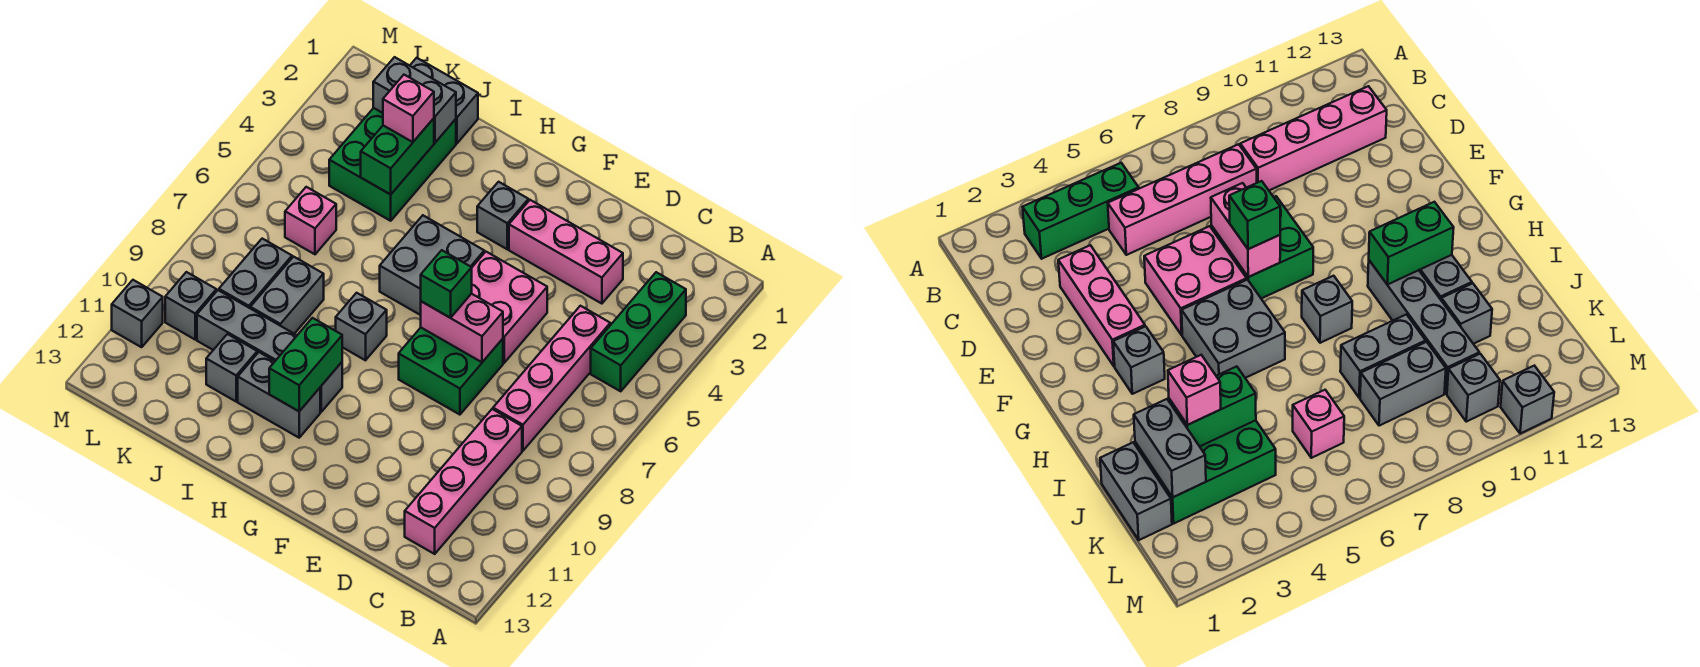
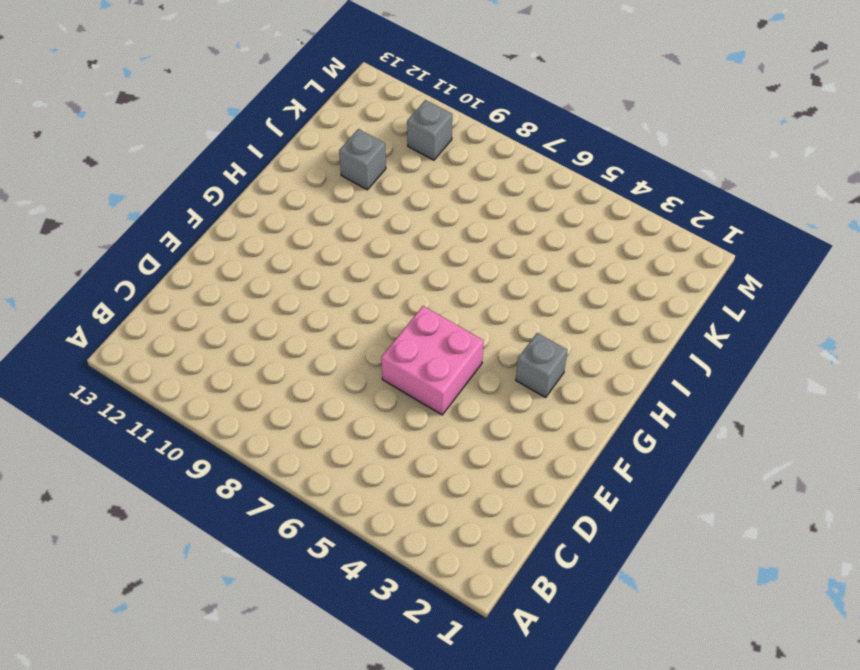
none -> green brick B3:B5 level 1
none -> pink brick C5:C8 level 1
none -> pink brick C9:C12 level 1

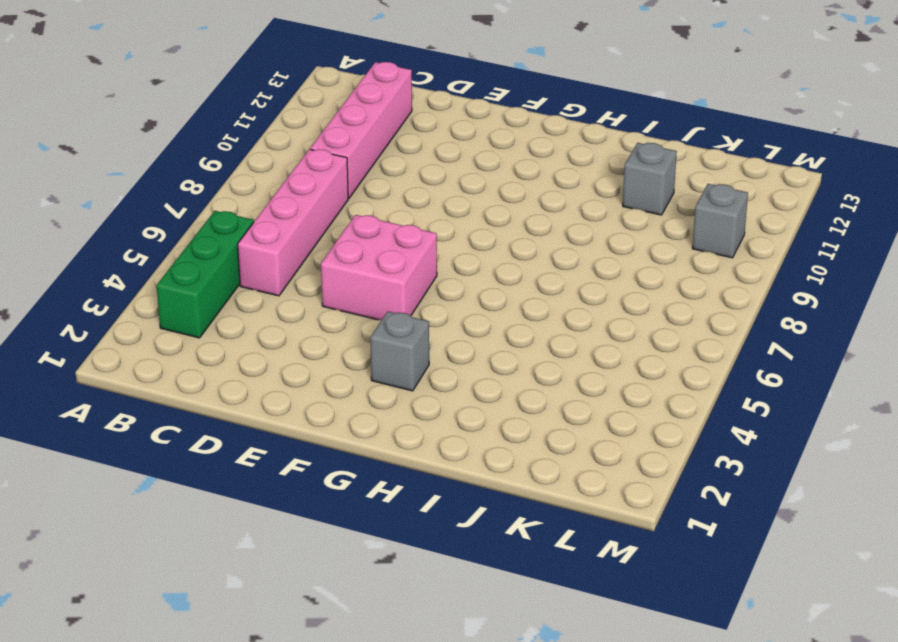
none -> pink brick D3:F3 level 1
none -> green brick E7:F8 level 1
none -> grey brick G5:H6 level 1

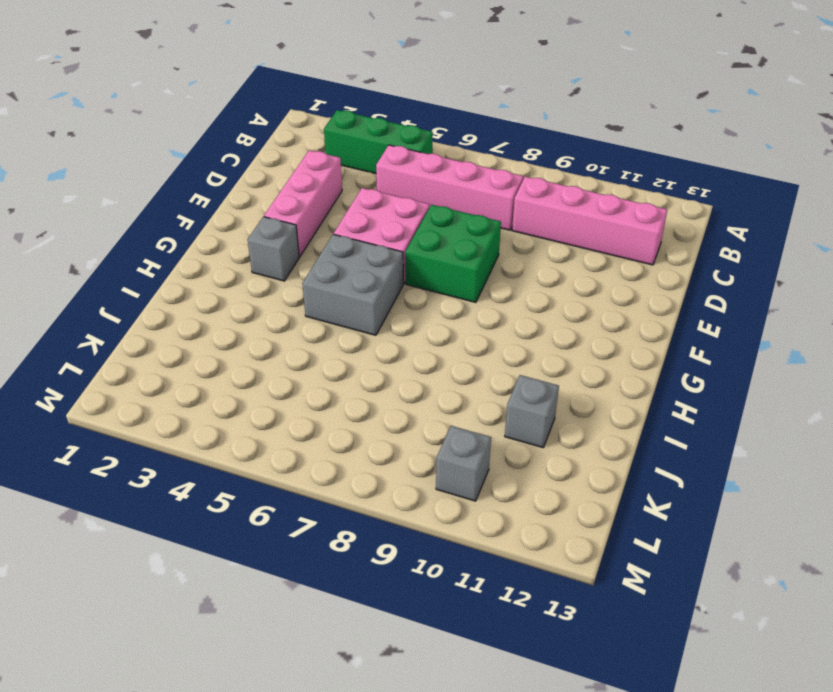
none -> grey brick H8 level 1
none -> grey brick H10:K10 level 1
none -> grey brick H11:I11 level 1

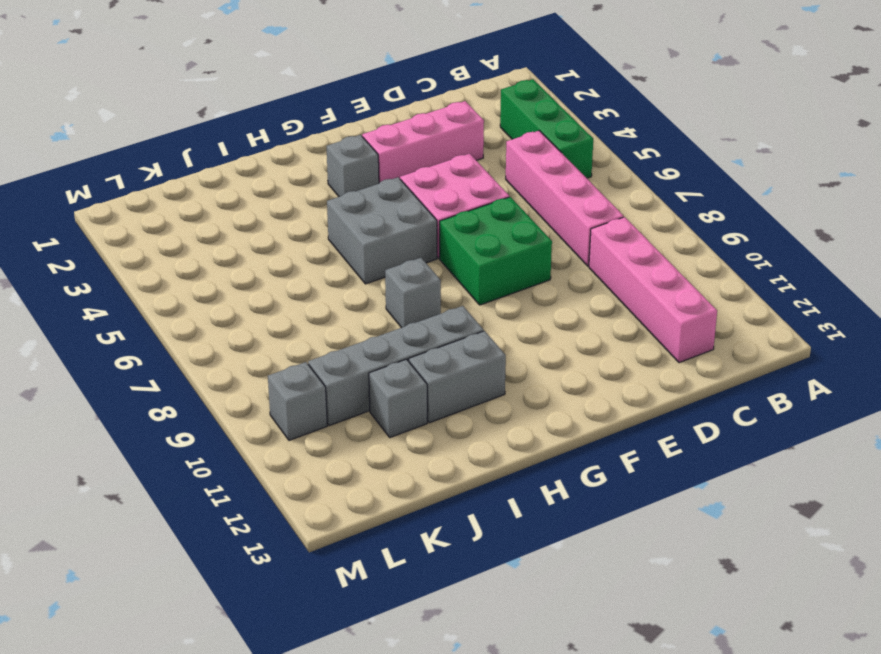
none -> grey brick J1:K1 level 1
none -> green brick J2:K4 level 1
none -> grey brick J8:J9 level 1

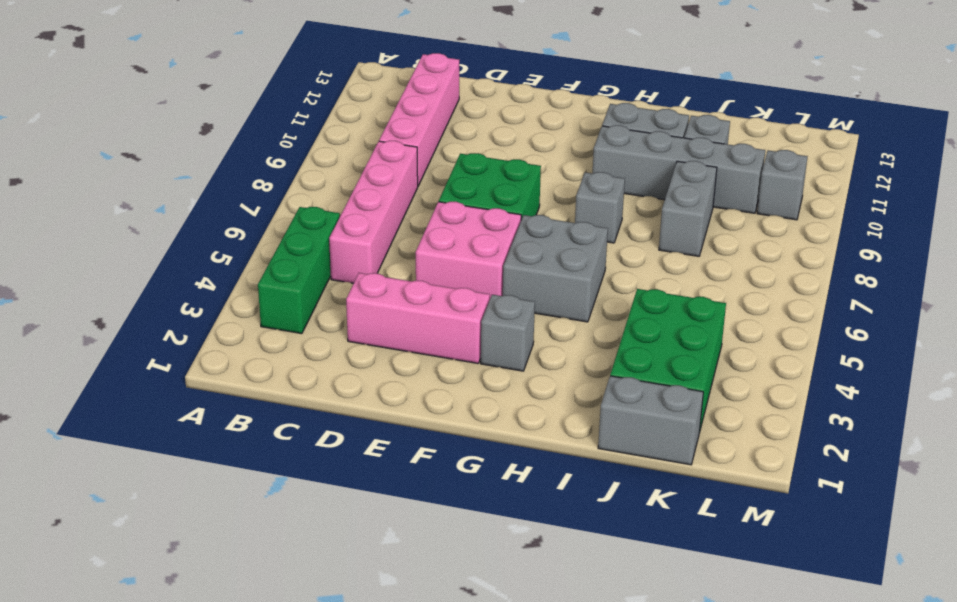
none -> pink brick K6 level 1
none -> grey brick K8:K9 level 1
none -> grey brick M11 level 1

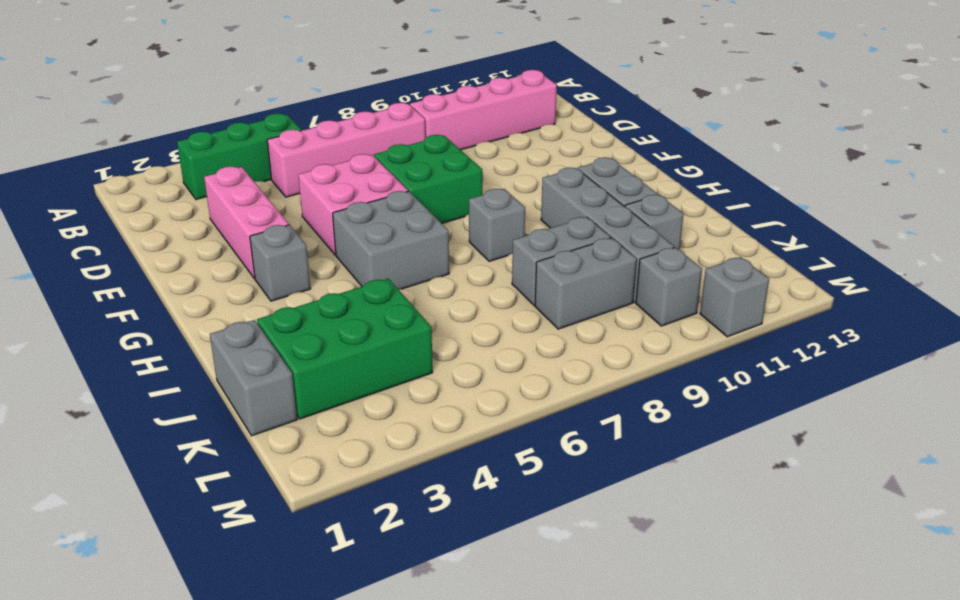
none -> pink brick K6 level 1
none -> pink brick E7:F7 level 2
none -> green brick H10:H11 level 2

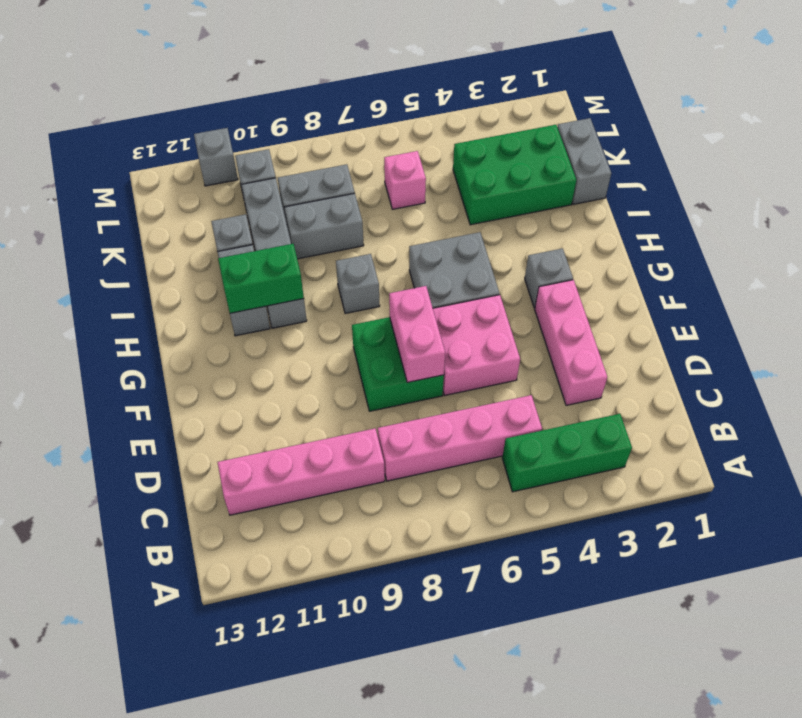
none -> grey brick J2:K2 level 2
none -> green brick J3:J4 level 2
none -> green brick F7 level 3

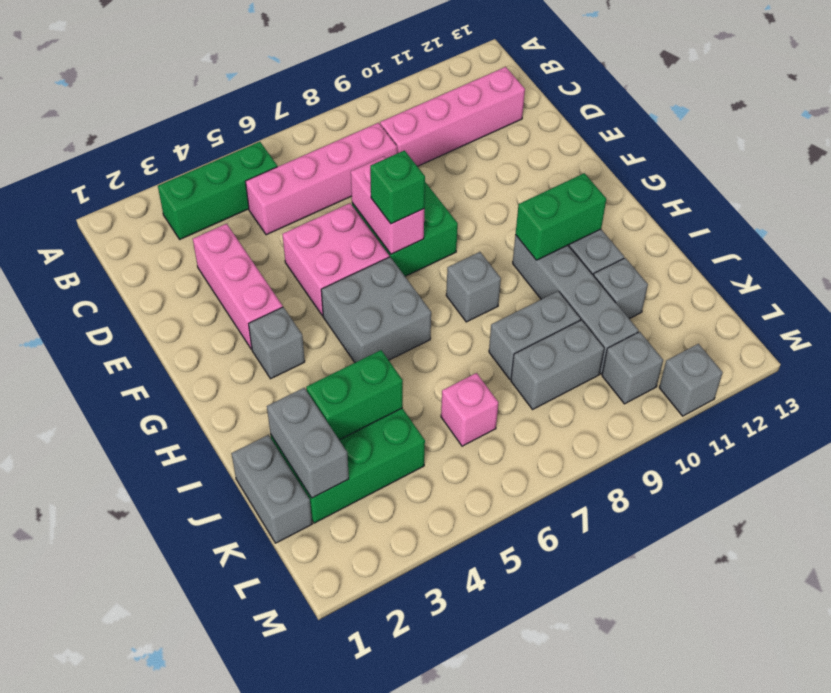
none -> pink brick J3 level 3

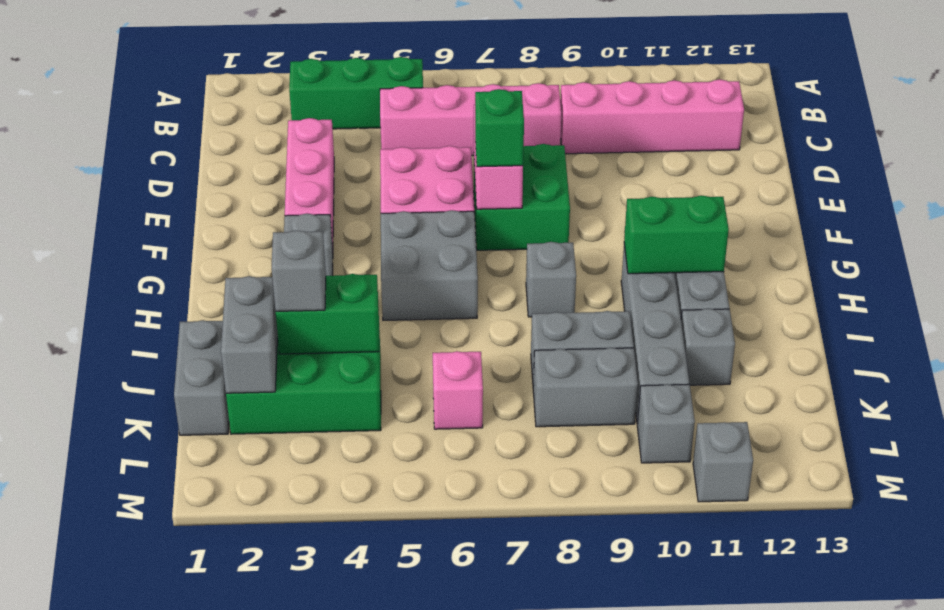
grey brick J3 level 3 -> pink brick J3 level 3

